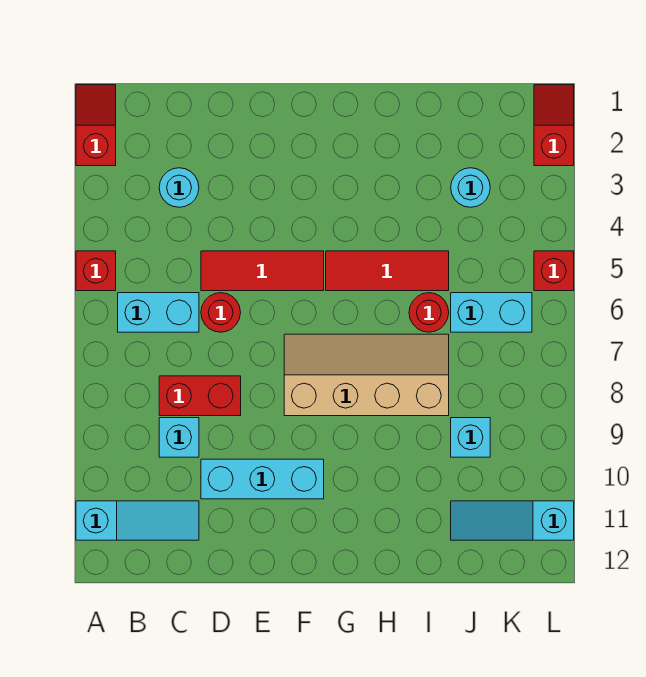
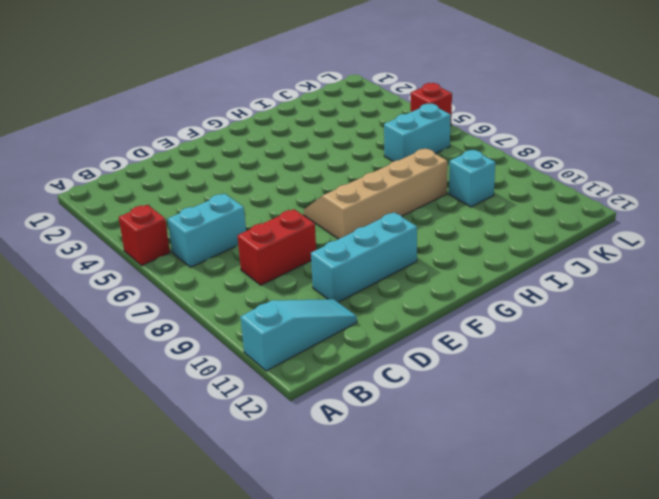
none -> red slope A1:A2 level 1 top 2
none -> cyan round brick C3 level 1
none -> cyan brick C9 level 1

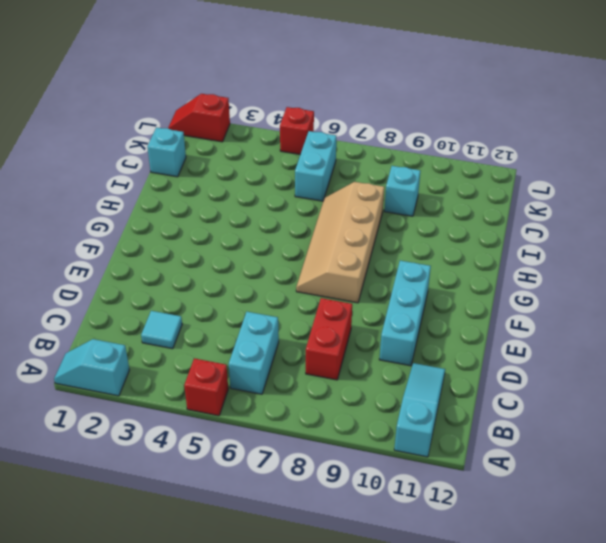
cyan slope A1:A2 level 1 top 2 -> red slope A1:A2 level 1 top 2
cyan tile C3 level 1 -> cyan round brick C3 level 1
cyan brick J1 level 1 -> cyan brick C9 level 1
none -> red tile D5:F5 level 1
none -> red round brick D6 level 1
none -> red tile G5:I5 level 1

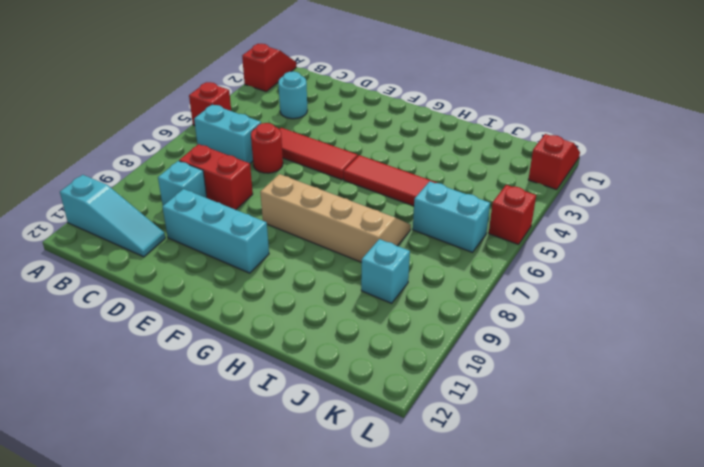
none -> red round brick I6 level 1
none -> cyan round brick J3 level 1
none -> cyan slope J11:L11 level 1 top L

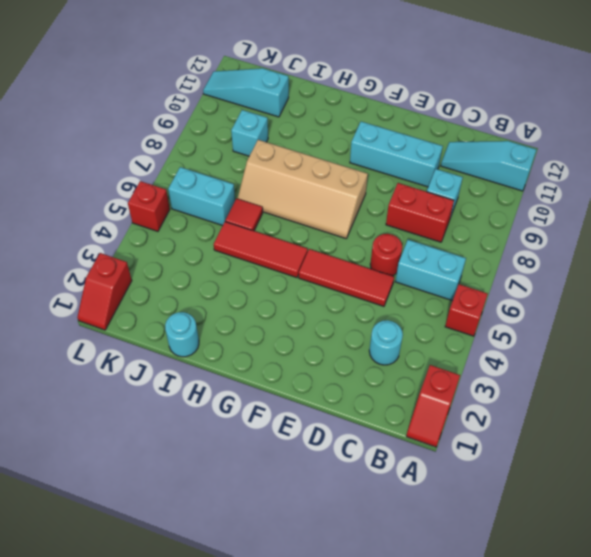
cyan round brick I1 level 1 -> cyan round brick J3 level 1
red tile I6 level 1 -> red round brick I6 level 1
cyan slope J11:L11 level 1 top J -> cyan slope J11:L11 level 1 top L

